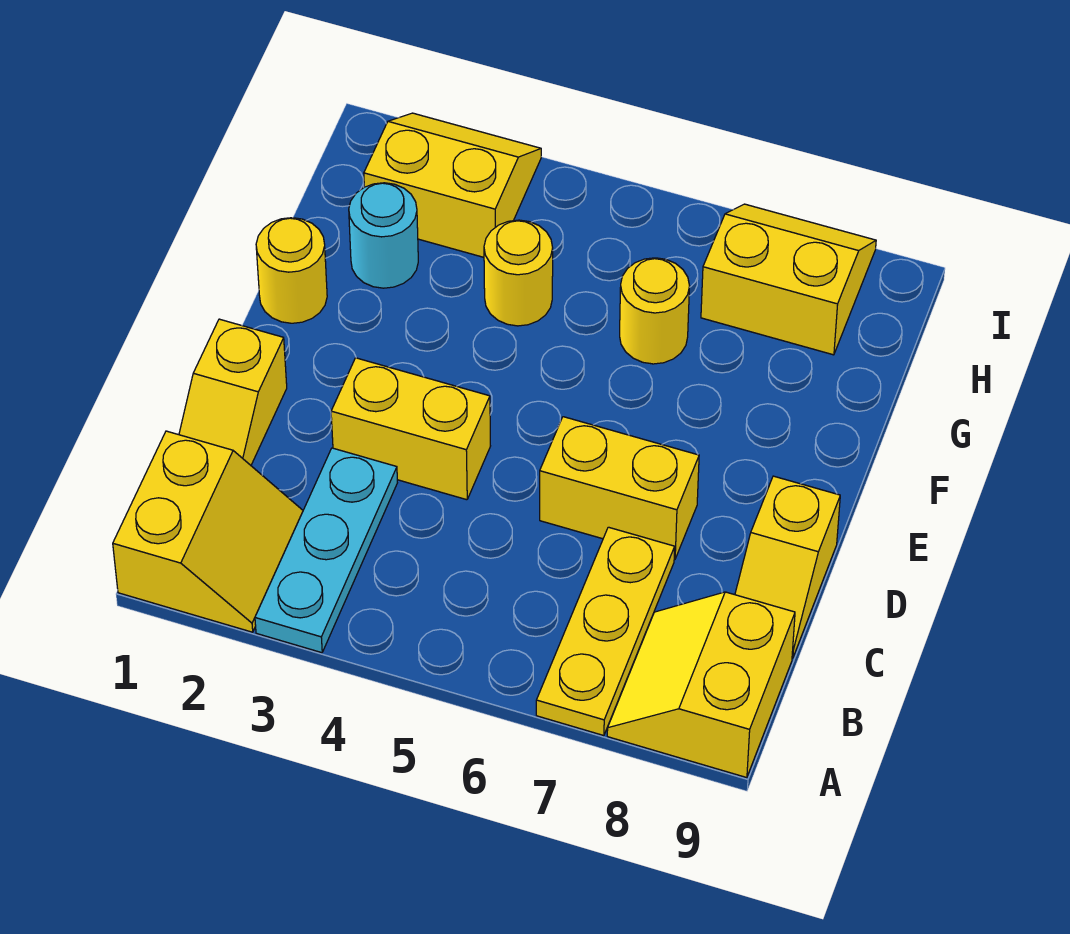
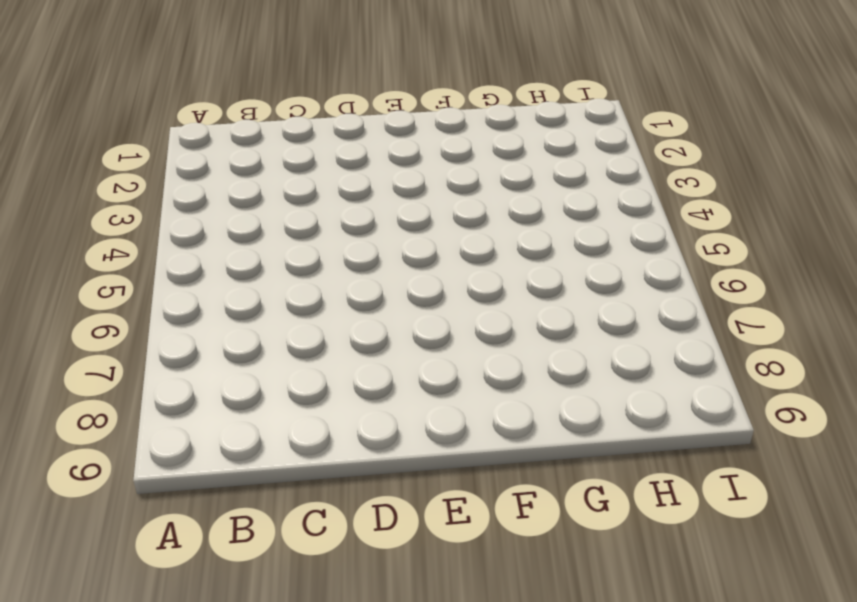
none -> yellow slope A1:B2 level 1 top 1
none -> cyan plate A3:C3 level 1
none -> yellow plate A7:C7 level 1

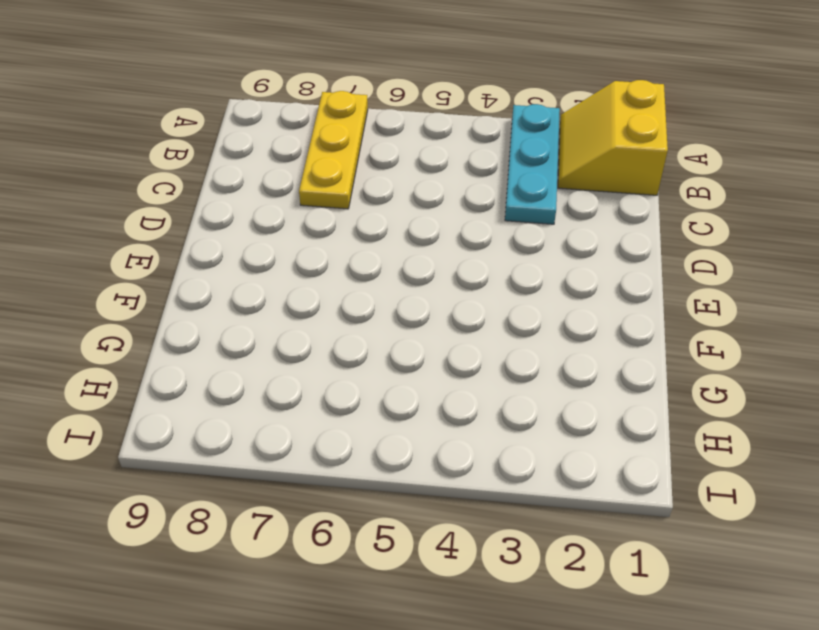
none -> yellow slope A8:B9 level 1 top 9
none -> yellow slope C1:D1 level 1 top D
none -> yellow slope C9:D9 level 1 top D

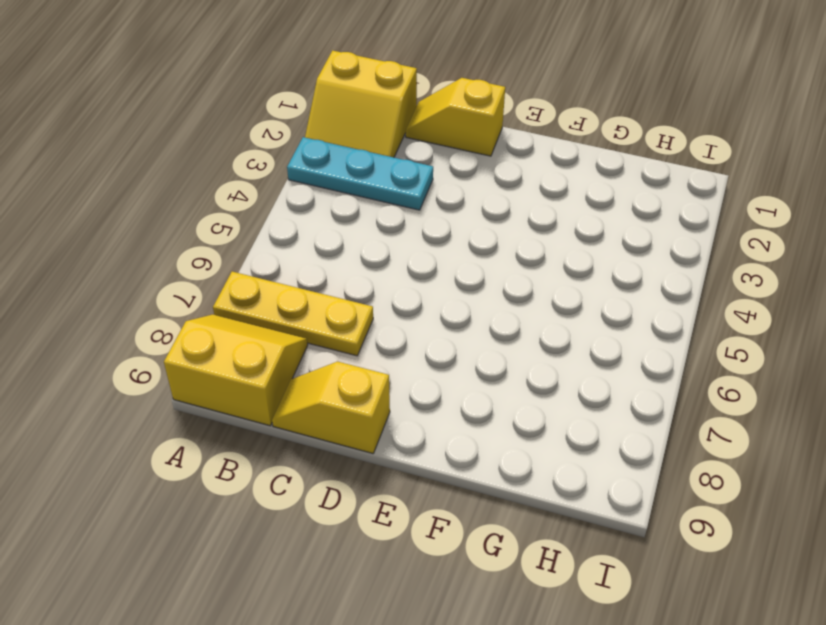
none -> yellow brick D3:D4 level 1
none -> yellow brick D6:D7 level 1
none -> yellow round brick F1 level 1

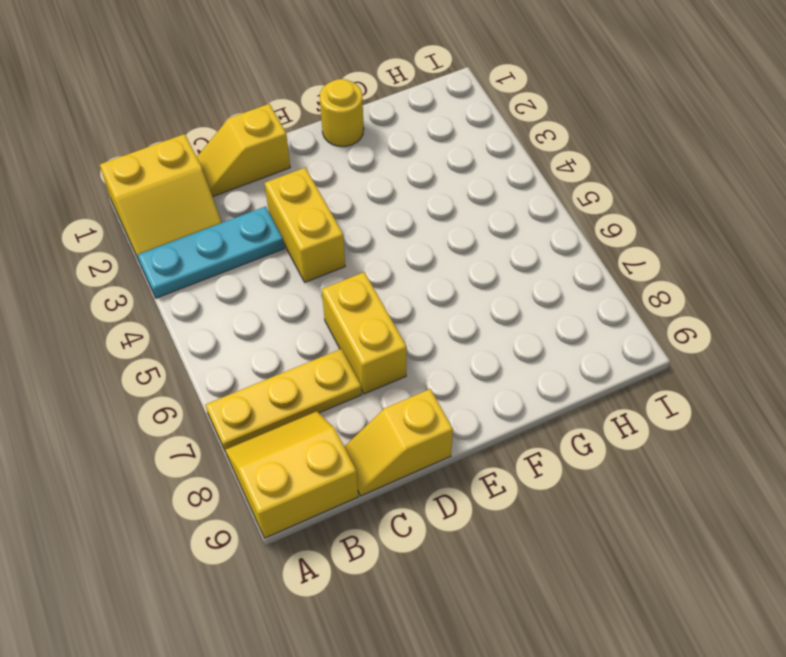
none -> cyan round brick G2 level 1
none -> yellow round brick G4 level 1
none -> yellow round brick G6 level 1

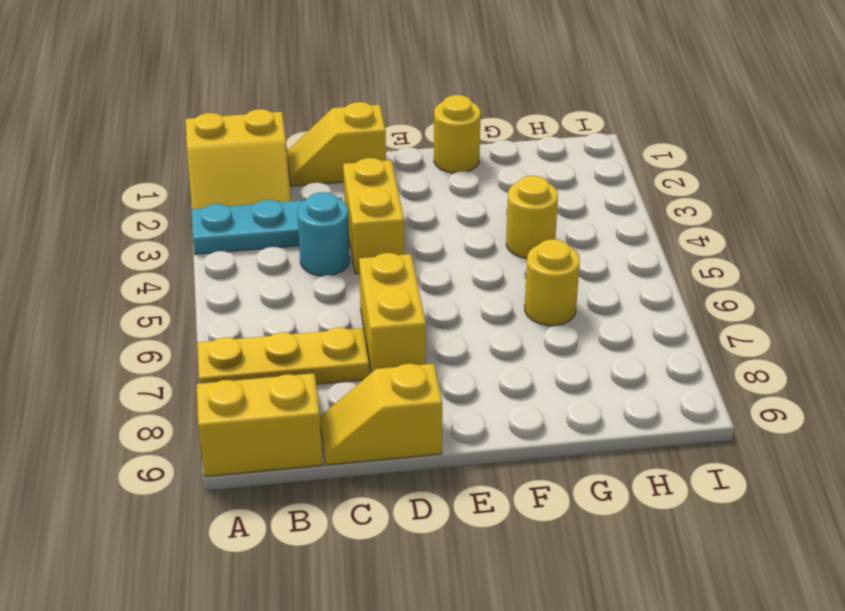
cyan round brick C4 level 1 -> cyan round brick G2 level 1
none -> yellow slope H2:I3 level 1 top H
none -> yellow slope H7:I8 level 1 top H

